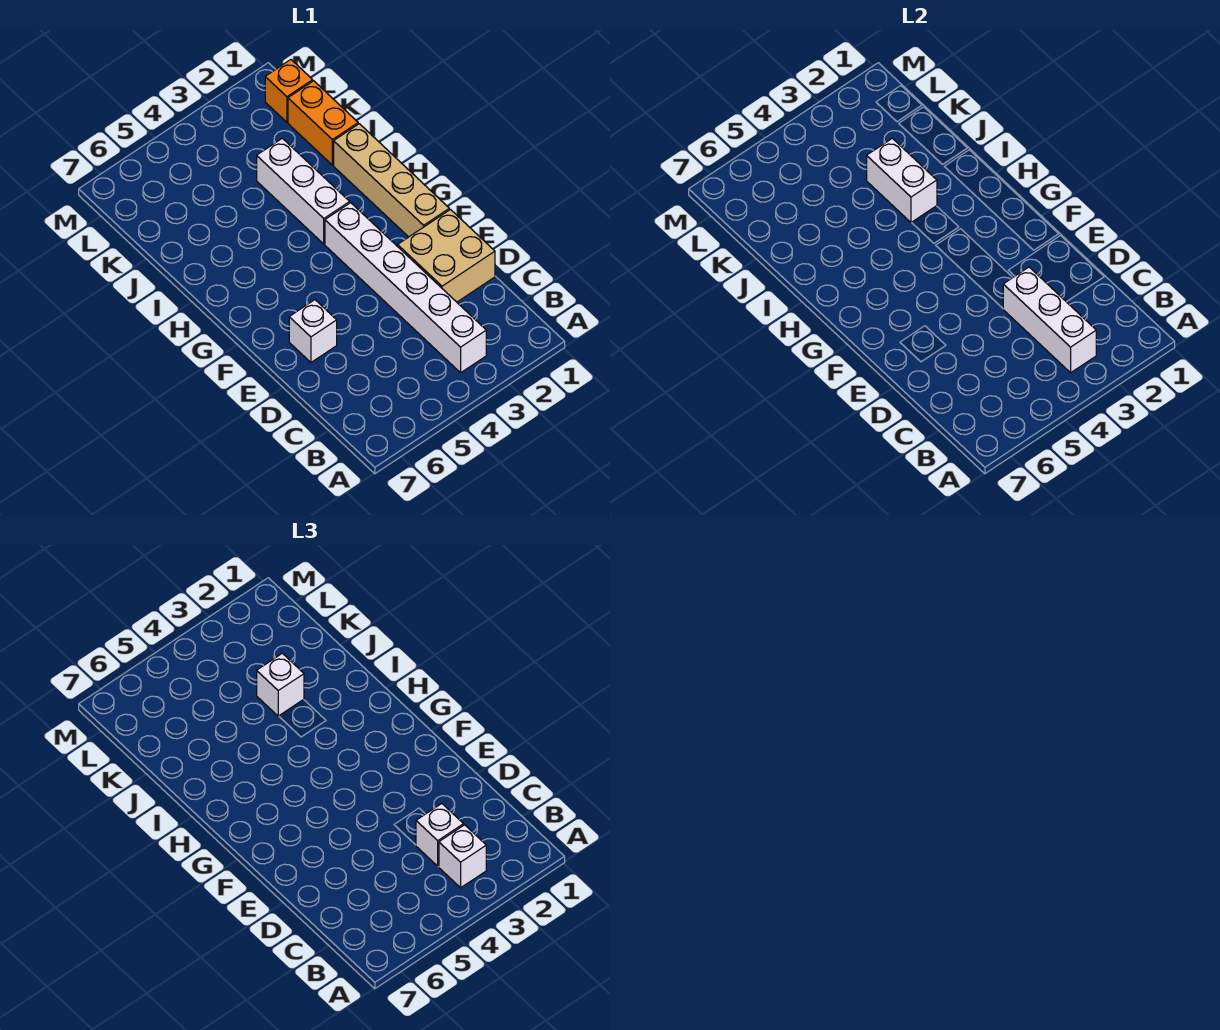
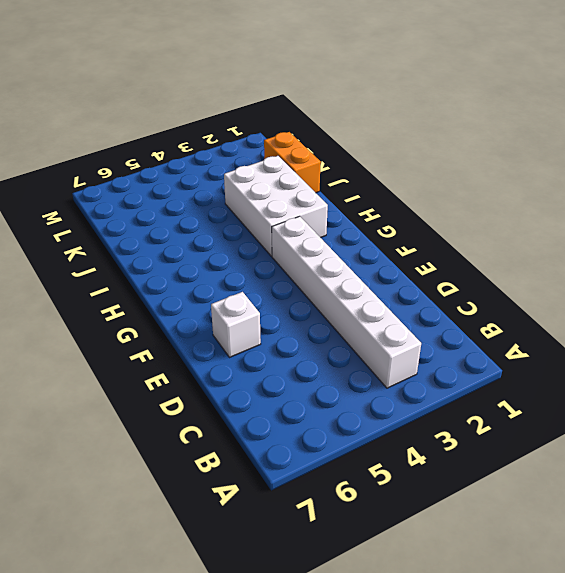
white brick H2:J3 level 1 -> white brick H3:J3 level 1
none -> tan brick D1:E2 level 1
none -> tan brick F1:I1 level 1
none -> orange brick L1 level 1

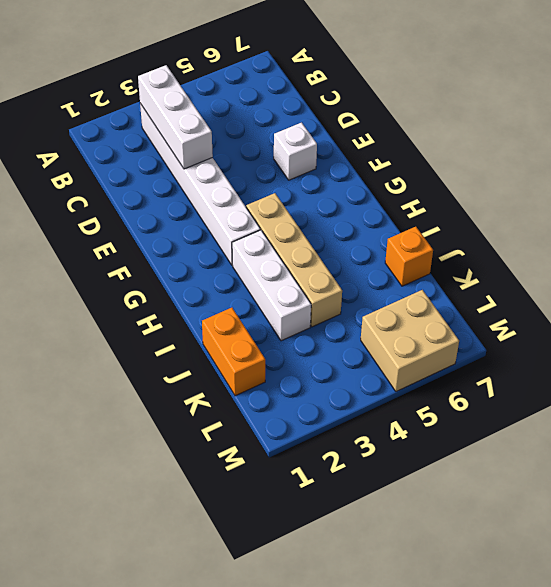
tan brick G4:J4 level 1 -> tan brick F1:I1 level 1
orange brick J7 level 1 -> orange brick L1 level 1
tan brick L5:M6 level 1 -> tan brick D1:E2 level 1
none -> white brick I3:J3 level 2
none -> white brick B3 level 3
none -> white brick C3 level 3

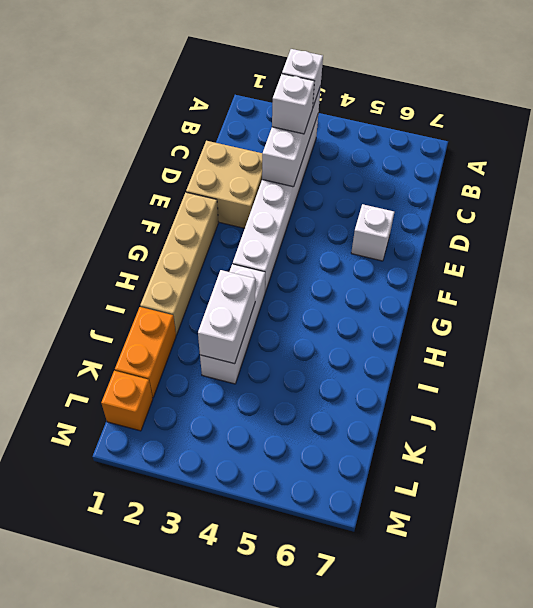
none -> white brick J3 level 3

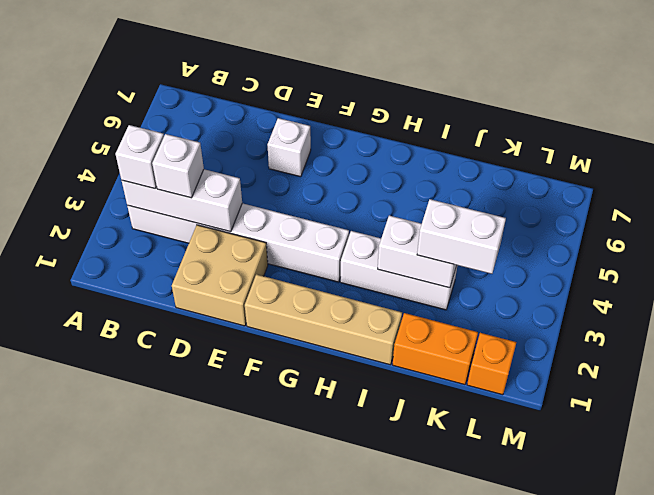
white brick J3:K3 level 3 -> white brick J3 level 3

